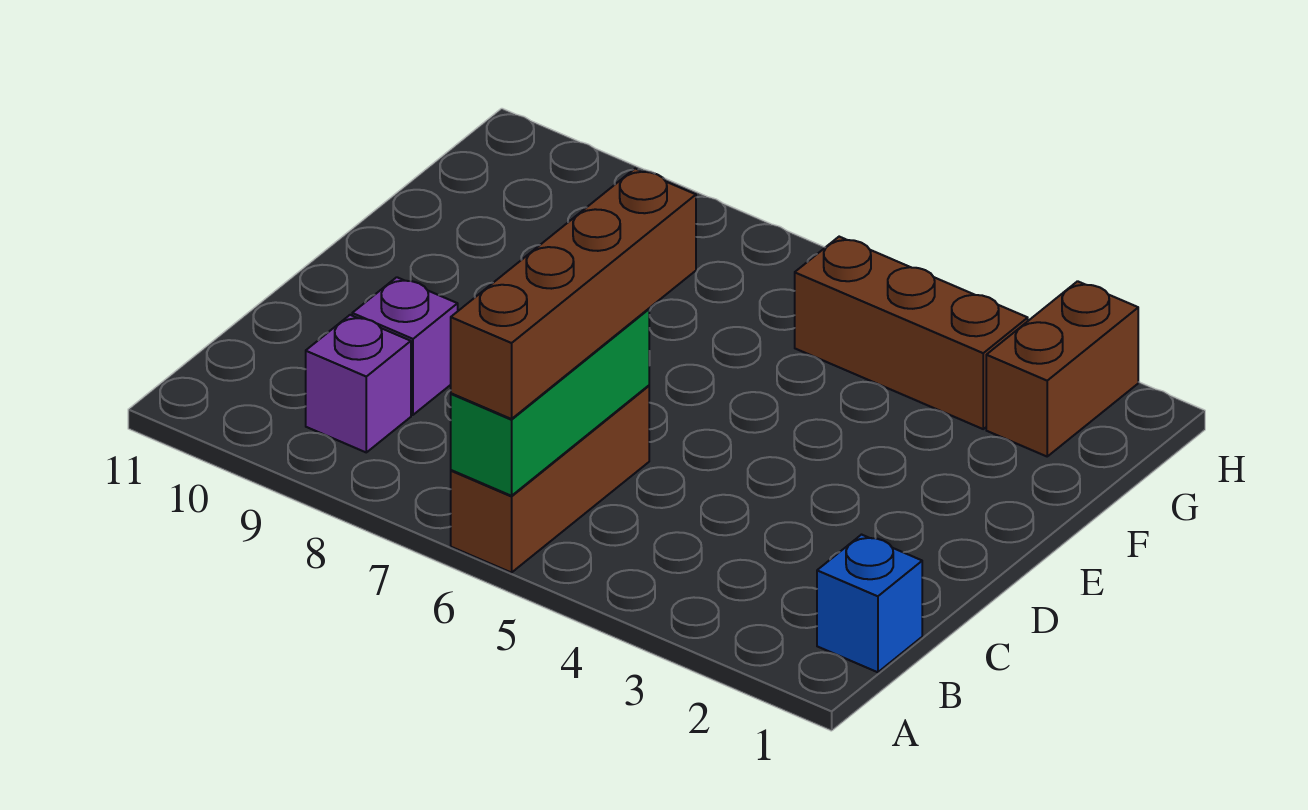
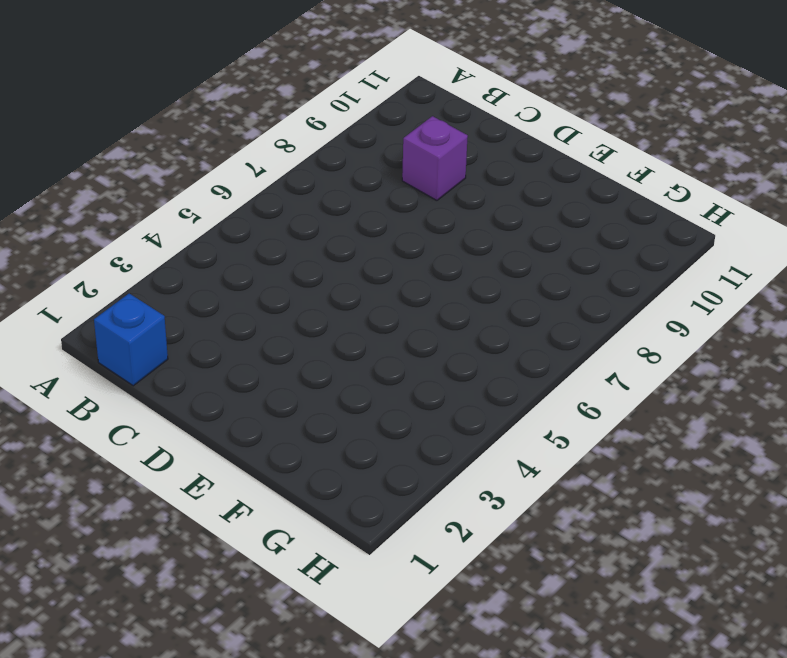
none -> brown brick A6:C6 level 1
none -> purple brick B9 level 1

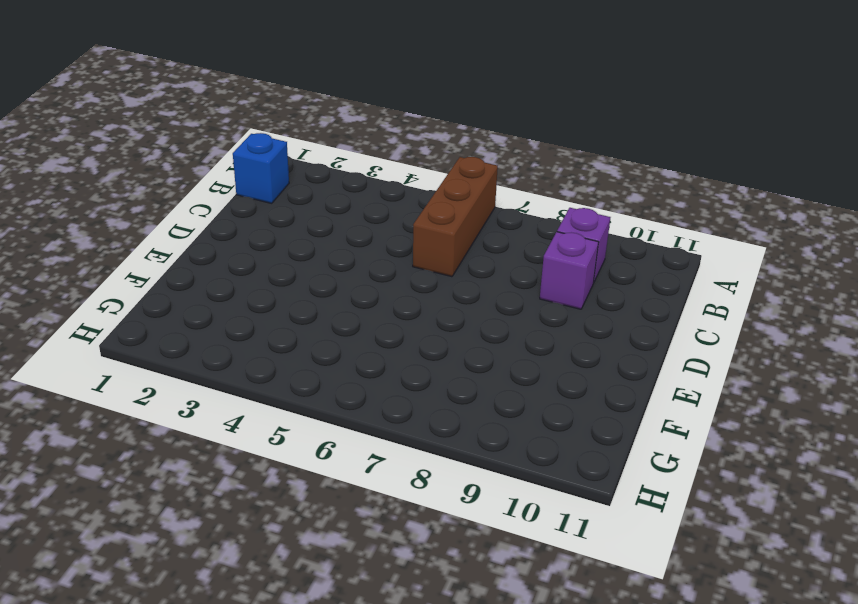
none -> brown brick G2:H2 level 1
none -> brown brick G3:G5 level 1

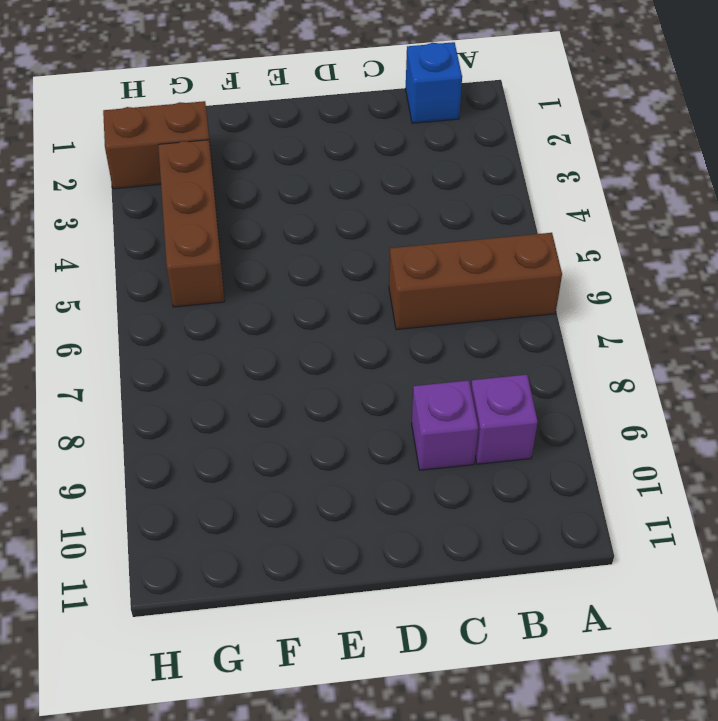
none -> green brick A6:C6 level 2
none -> brown brick A6:D6 level 3

